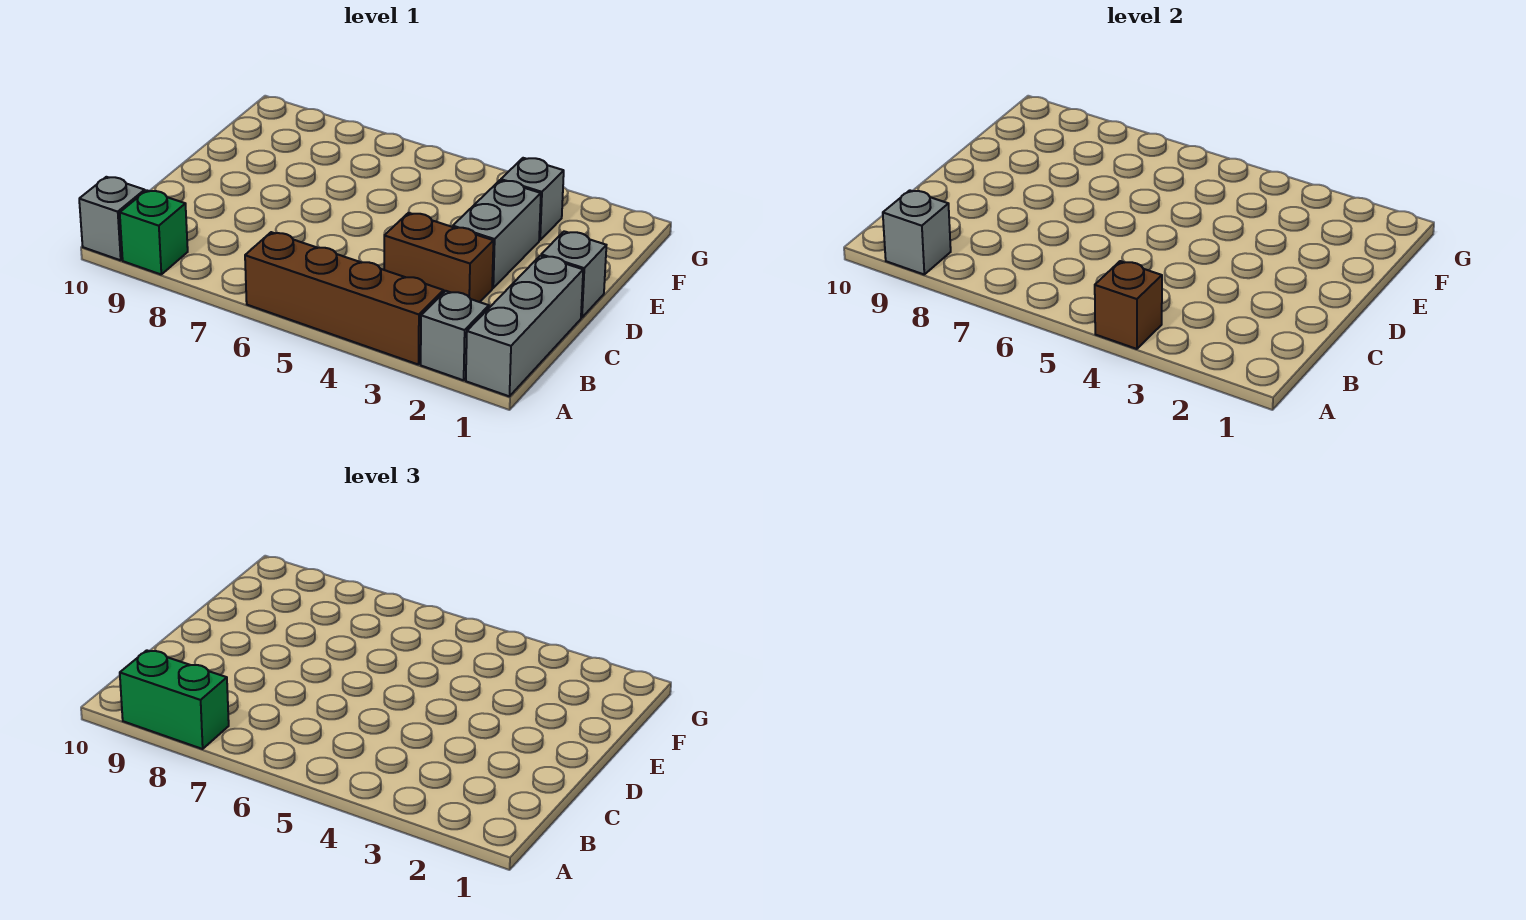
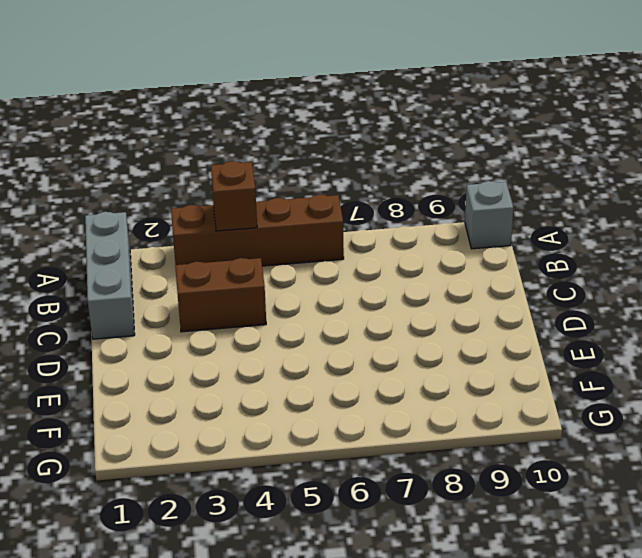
none -> grey brick A2 level 1
none -> green brick A9 level 1
none -> grey brick D1 level 1

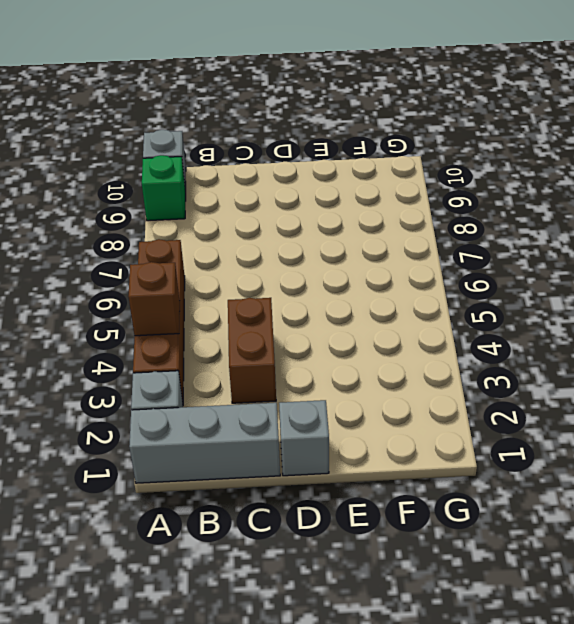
none -> grey brick D3:E3 level 1
none -> grey brick F3 level 1
none -> grey brick A9 level 2

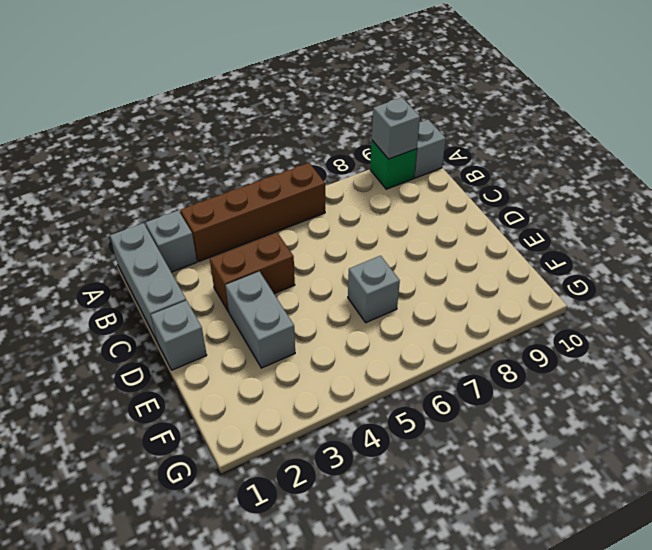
grey brick E6 level 1 -> grey brick F3 level 1
none -> brown brick A4 level 2
none -> green brick A8:A9 level 3

